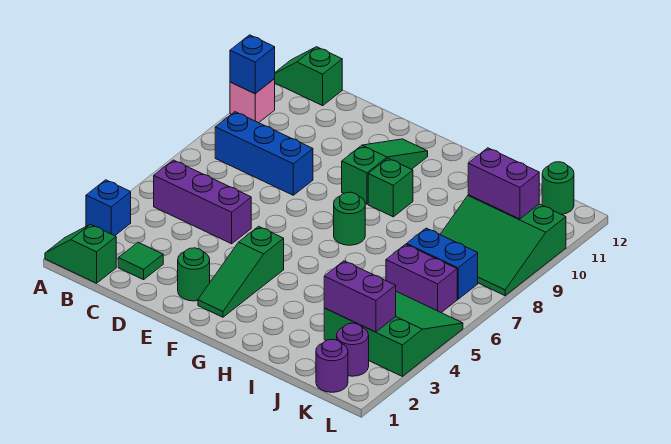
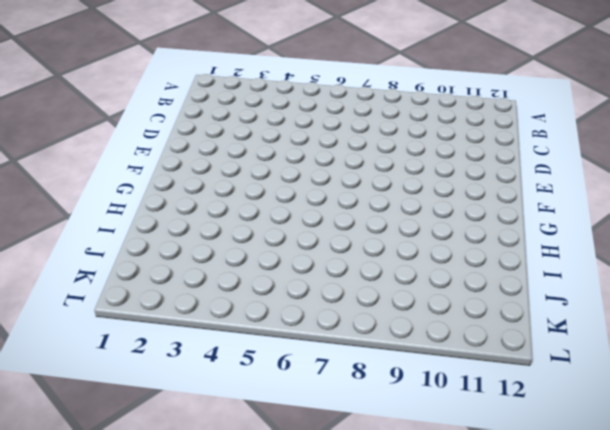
none -> green slope A1:B1 level 1 top B
none -> blue brick A3 level 1
none -> pink brick A10 level 1

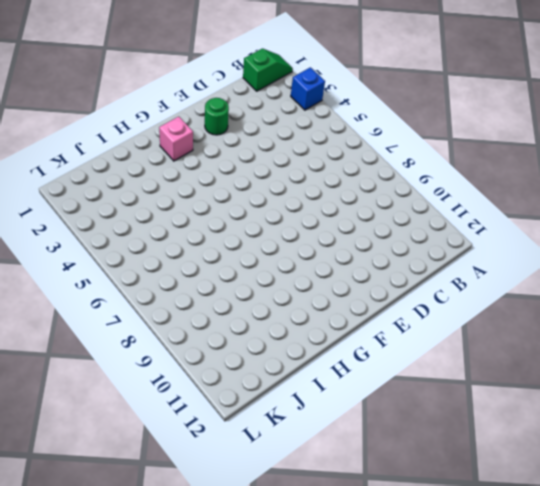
pink brick G2 level 1 -> pink brick A10 level 1
none -> green slope A12:B12 level 1 top B
none -> purple brick B5:D5 level 1
none -> blue brick B8:D8 level 1

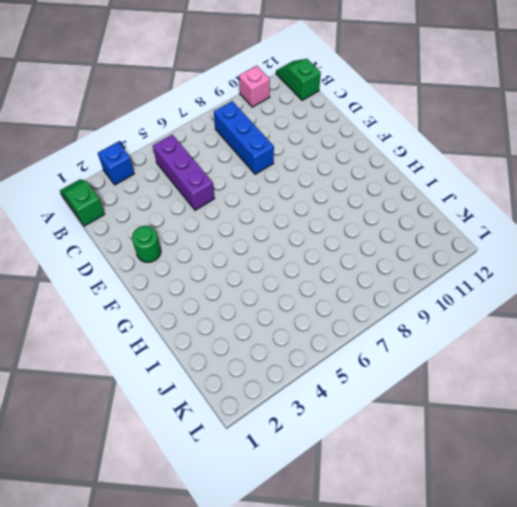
none -> green tile C2 level 1
none -> green slope F2:F4 level 1 top 4
none -> green slope F9:F11 level 1 top 9

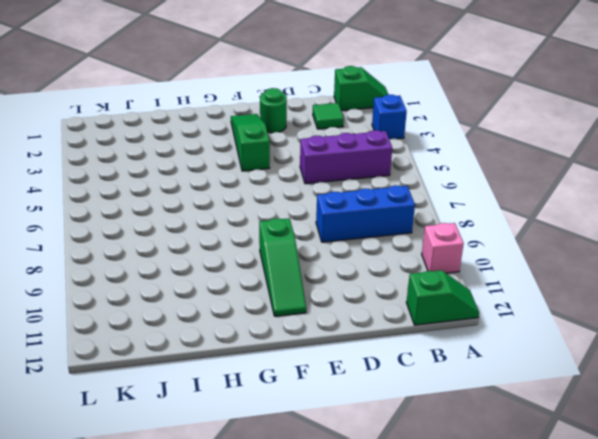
none -> green round brick G7 level 1
none -> green brick G9 level 1
none -> green slope J3:L5 level 1 top 3

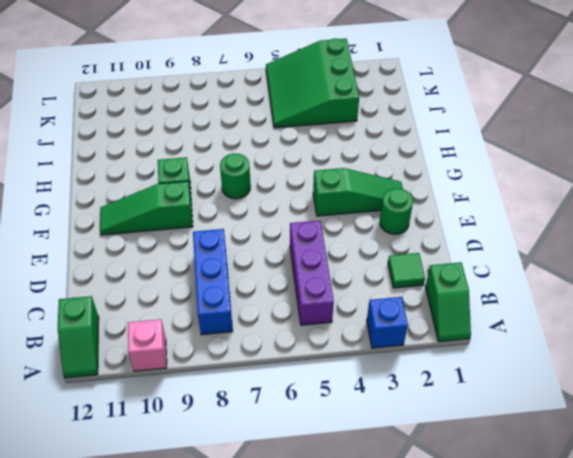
none -> purple brick J6:K6 level 1
none -> blue brick J7:K7 level 1
none -> green slope J8:L10 level 1 top 10

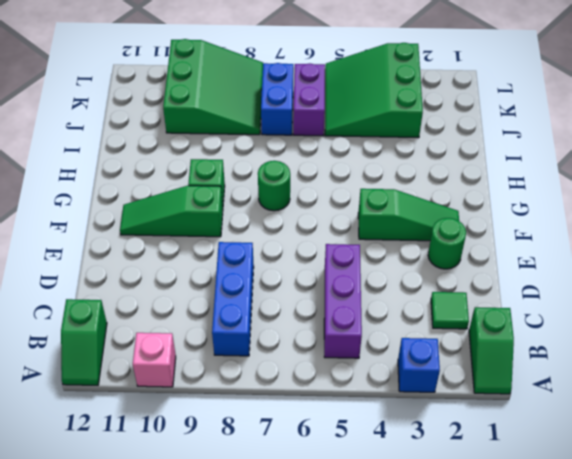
none -> purple round brick K1 level 1
none -> purple round brick K2 level 1
none -> green round brick K12 level 1

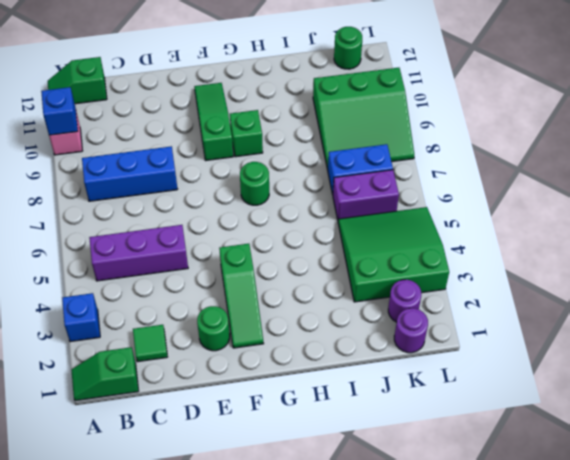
none -> purple brick J3:K3 level 2
none -> purple brick J10:K10 level 2

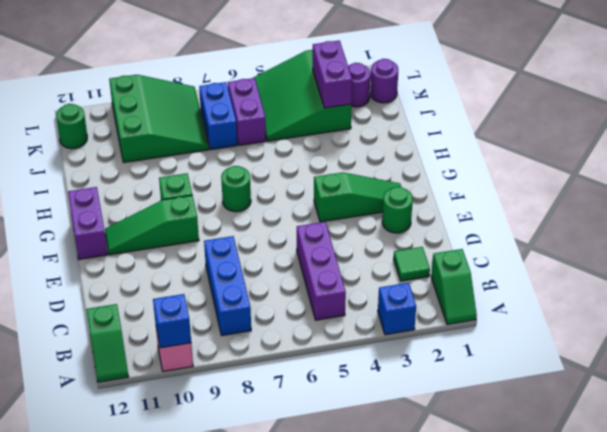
purple brick F12:G12 level 1 -> purple brick J10:K10 level 2

